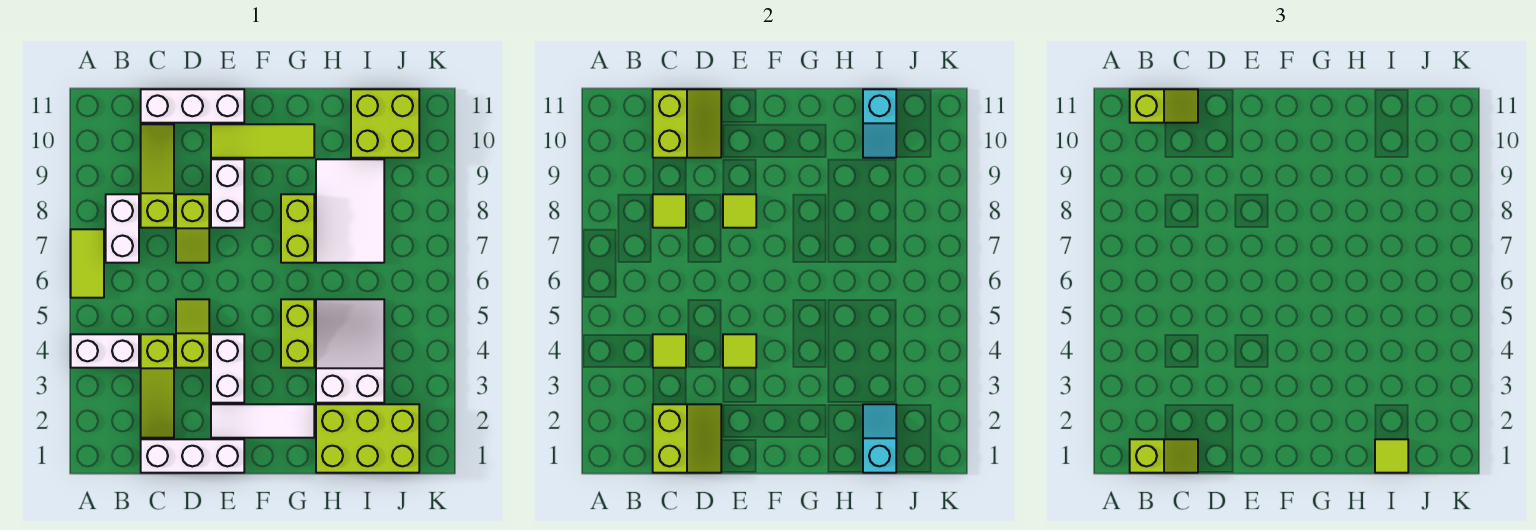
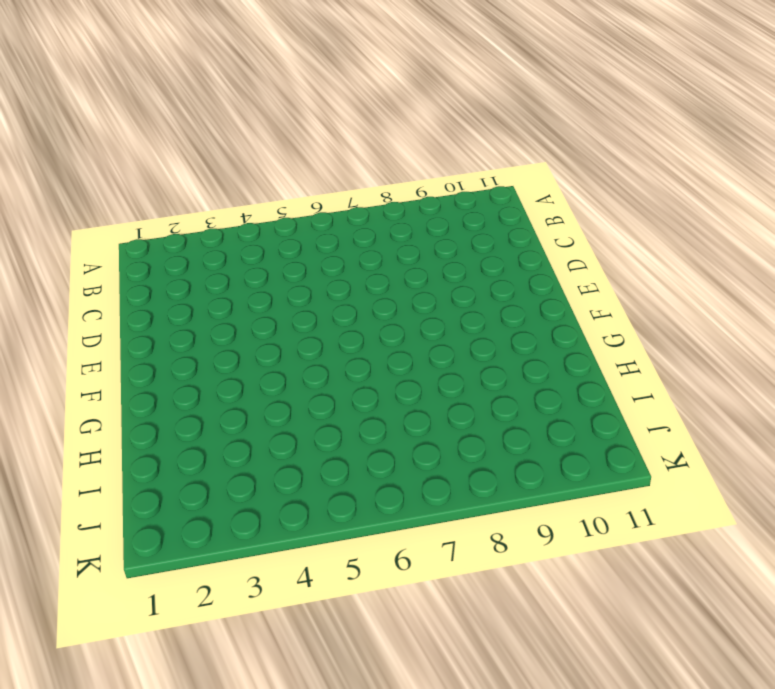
none -> white brick A4:B4 level 1
none -> lime tile A6:A7 level 1
none -> white brick B7:B8 level 1
none -> white brick C1:E1 level 1

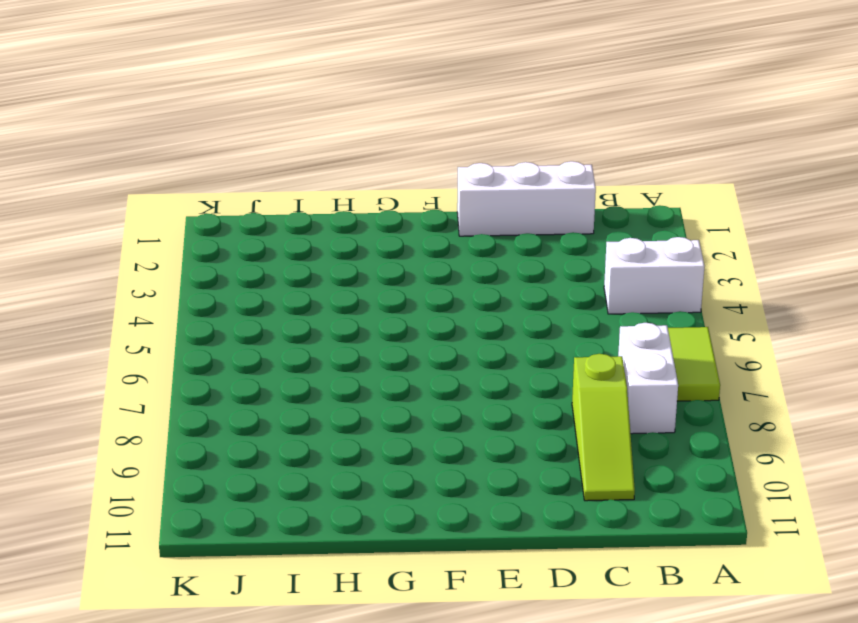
none -> lime slope C2:C4 level 1 top 4
none -> white brick C11:E11 level 1
none -> lime slope D4:D5 level 1 top 4
none -> lime slope D7:D8 level 1 top 8

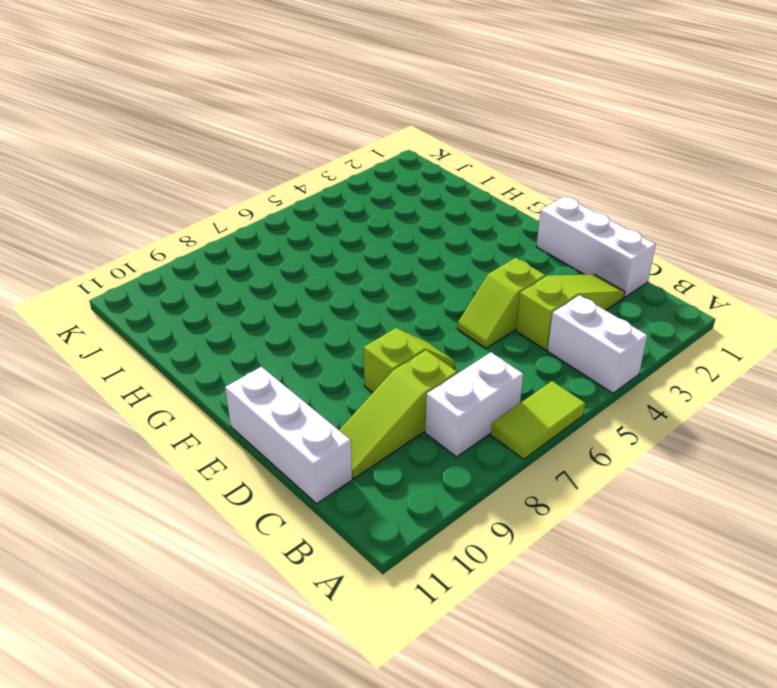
none -> white tile E2:G2 level 1
none -> white brick E3:E4 level 1
none -> white brick E8:E9 level 1
none -> lime tile E10:G10 level 1

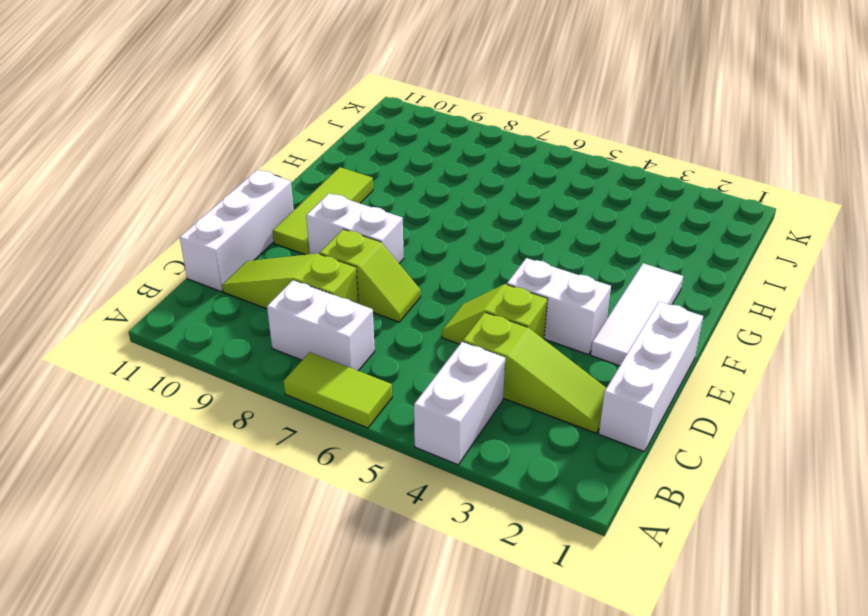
none -> lime brick G4:G5 level 1
none -> lime brick G7:G8 level 1
none -> lime brick H1:J2 level 1
none -> white slope H3:I5 level 1 top 3

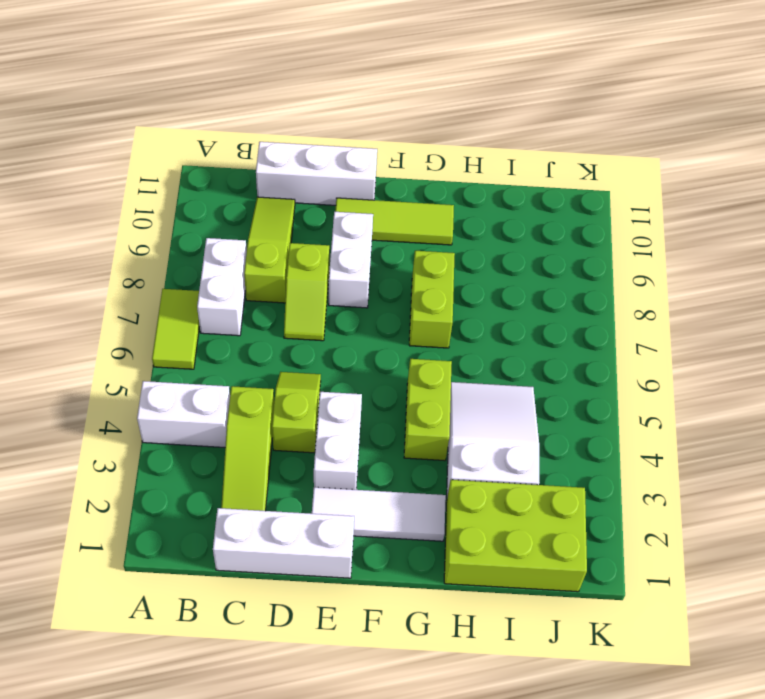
none -> white tile H7:I9 level 1
none -> lime brick I10:J11 level 1
none -> lime slope C1:D2 level 2 top C
none -> lime tile C4 level 2

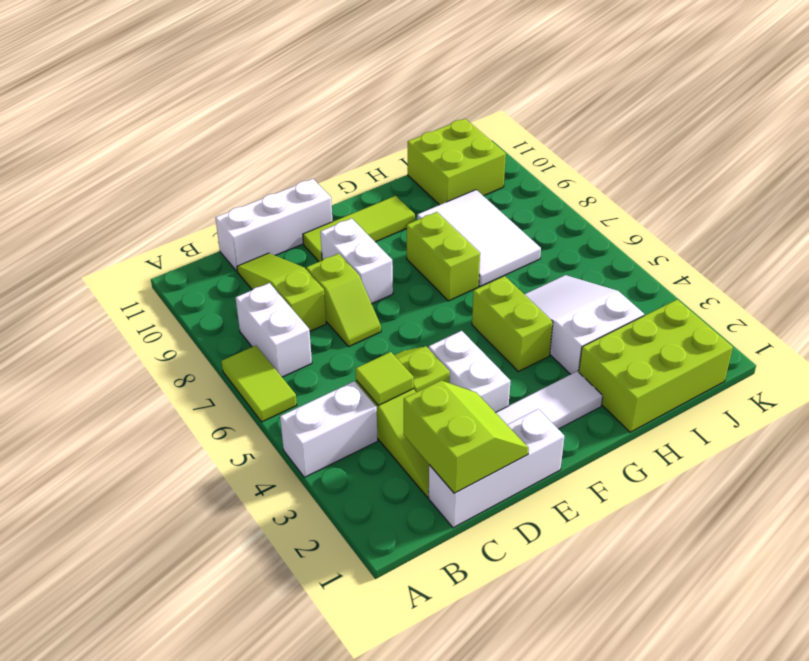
none -> lime tile C8 level 2
none -> lime slope C10:D11 level 2 top C
none -> lime tile E4 level 2
none -> lime tile E8 level 2

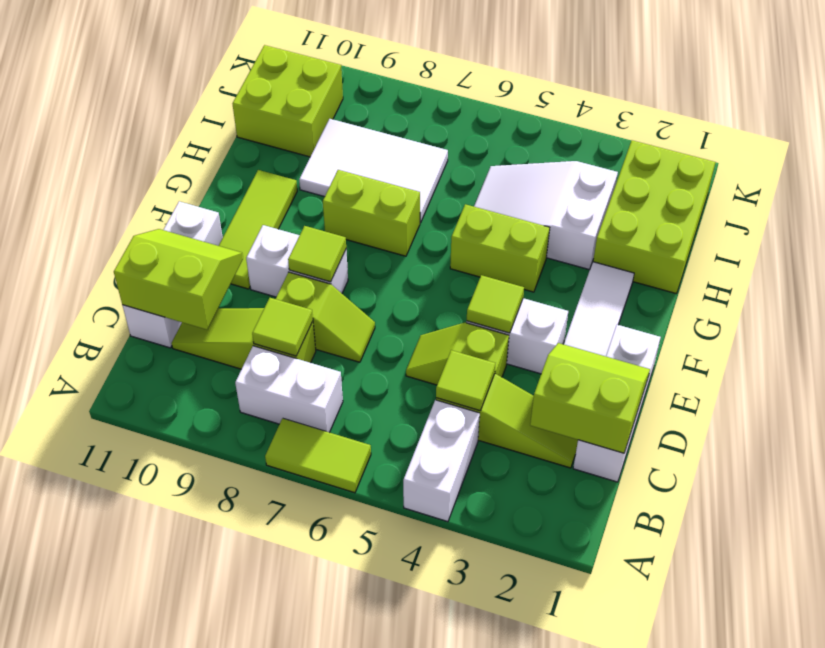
none -> cyan slope I1:I2 level 2 top 1
none -> cyan slope I10:I11 level 2 top 11
none -> lime slope B1:C1 level 3 top B
none -> lime slope B11:C11 level 3 top B

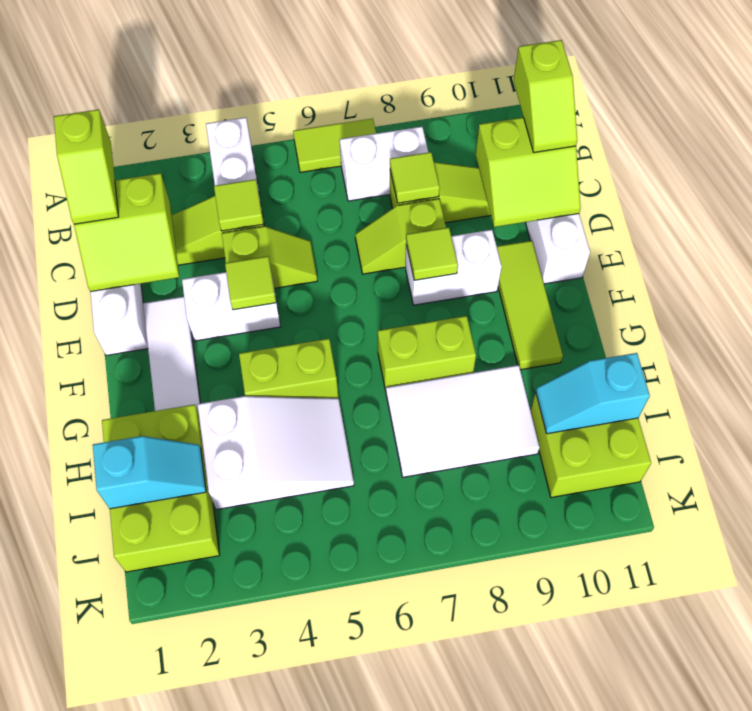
none -> lime tile I1 level 3

